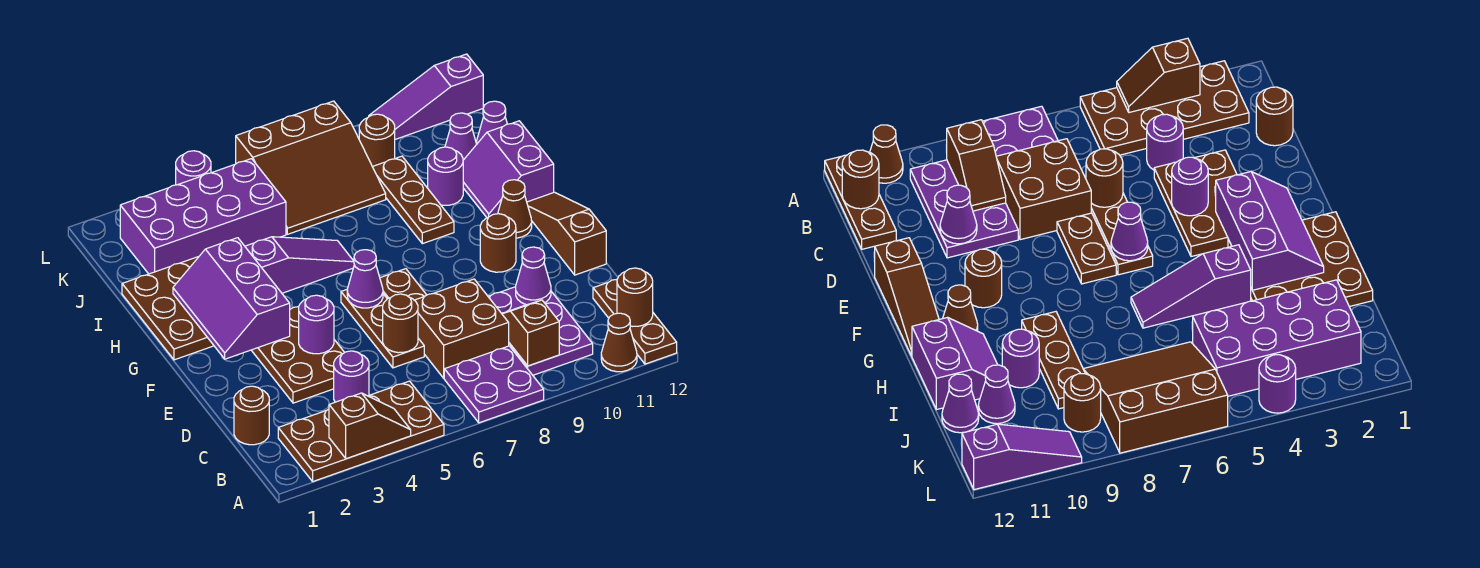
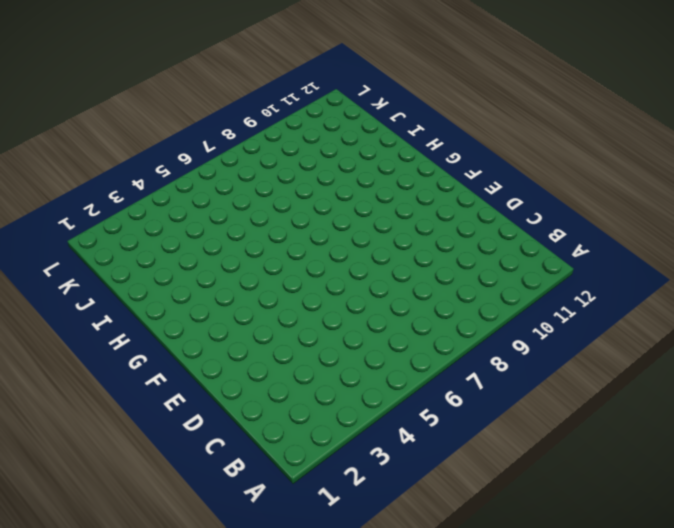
none -> brown plate A2:B5 level 1
none -> purple plate A7:B8 level 1
none -> brown cone A11 level 1
none -> brown plate A12:C12 level 1

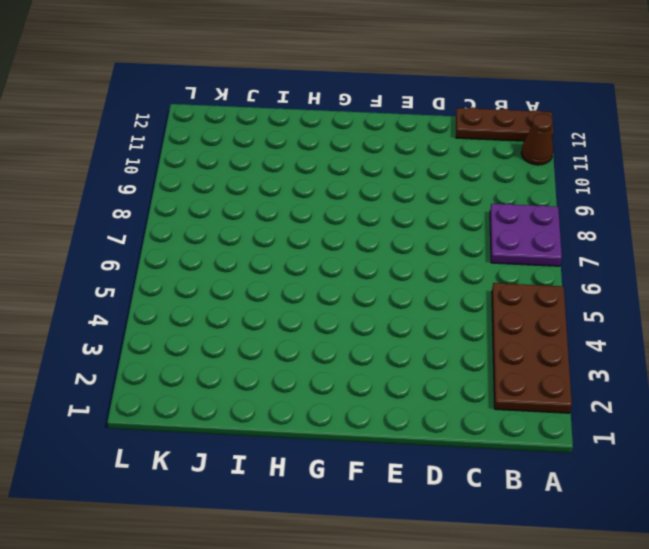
none -> purple plate B9:D10 level 1
none -> brown round brick C1 level 1
none -> purple round brick C4 level 1
none -> brown brick C7:D8 level 1

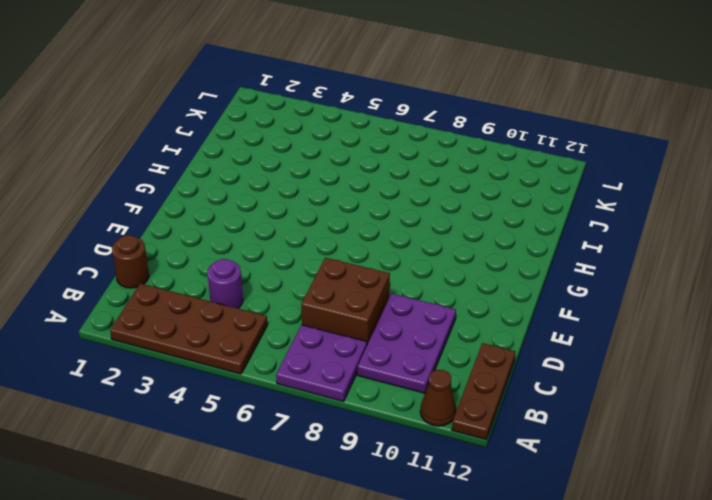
none -> brown plate D3:F4 level 1
none -> brown plate D6:F6 level 1
none -> brown plate E7:F7 level 1
none -> brown slope E12:G12 level 1 top E

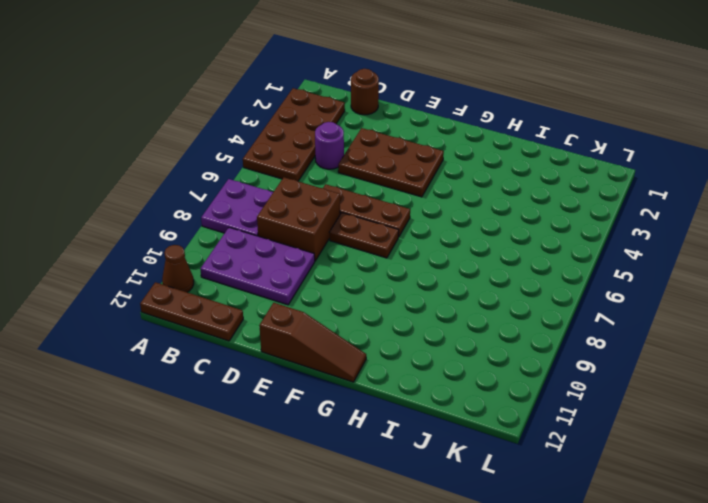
none -> brown round brick F10 level 1
none -> brown plate G1:I3 level 1
none -> brown cone G11 level 1
none -> purple slope H4:H6 level 1 top 4

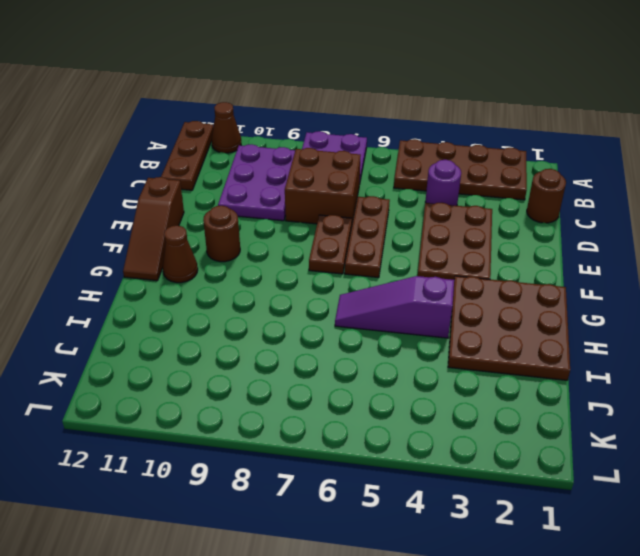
none -> brown plate H9:J9 level 1
none -> purple slope H11:I12 level 1 top 12
none -> purple round brick I10 level 1
none -> purple brick J2:K5 level 1

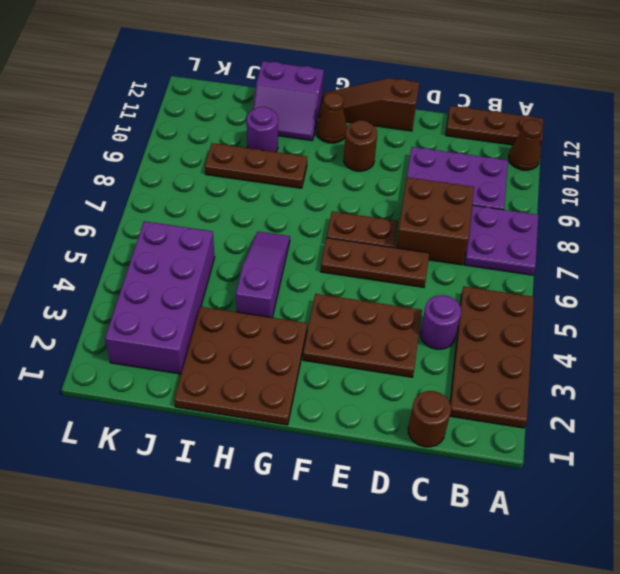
none -> brown slope J6:L8 level 1 top L
none -> purple cone J11 level 1
none -> purple cone J12 level 1
none -> brown round brick K9 level 1

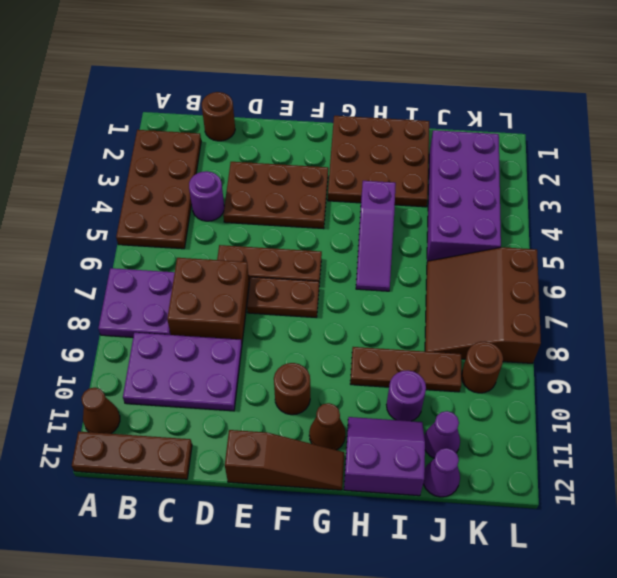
none -> purple round brick L4 level 1
none -> purple slope L10:L12 level 1 top 12
none -> brown slope A3:A4 level 2 top 3
none -> brown slope B9:C9 level 2 top B

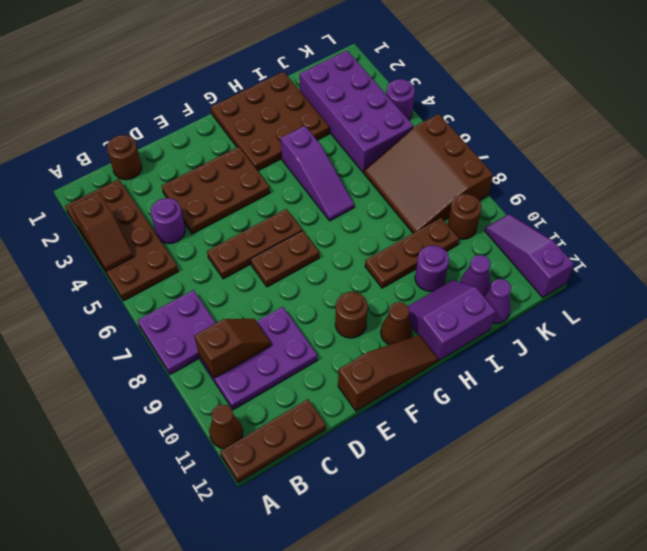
none -> brown brick C7:D8 level 1
none -> brown round brick B12 level 2
none -> brown round brick D6 level 2
none -> purple cone D10 level 2

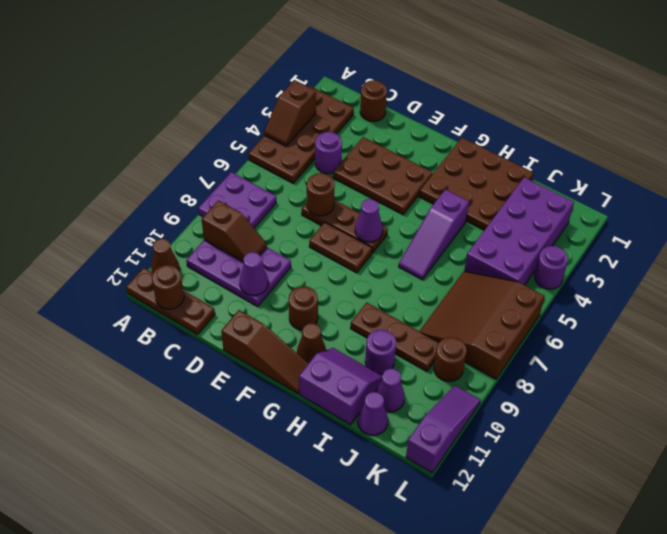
none -> brown brick C7:D8 level 1
none -> purple round brick E4 level 2
none -> purple slope F2:H3 level 2 top 3

